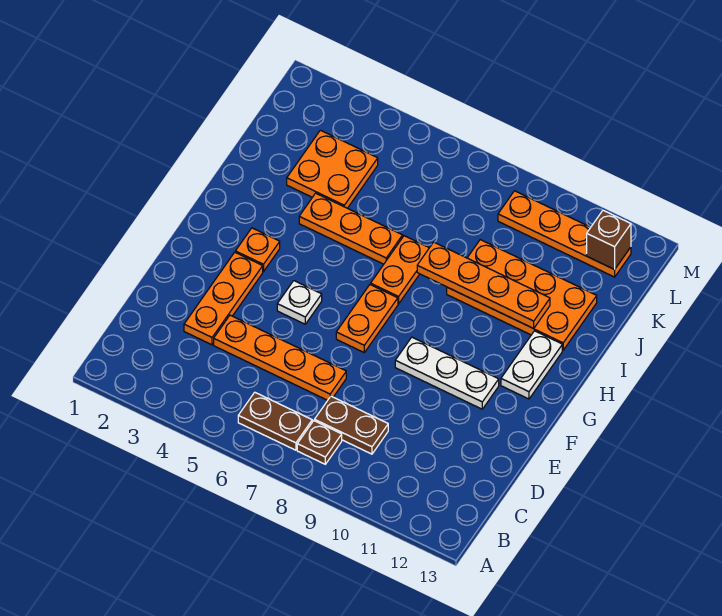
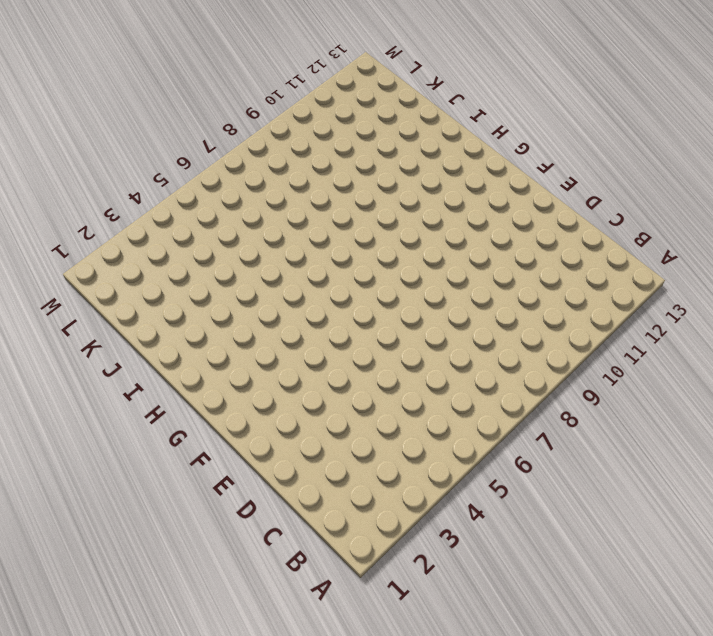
none -> brown plate B6:B7 level 1
none -> brown plate B8 level 1
none -> brown plate C8:C9 level 1

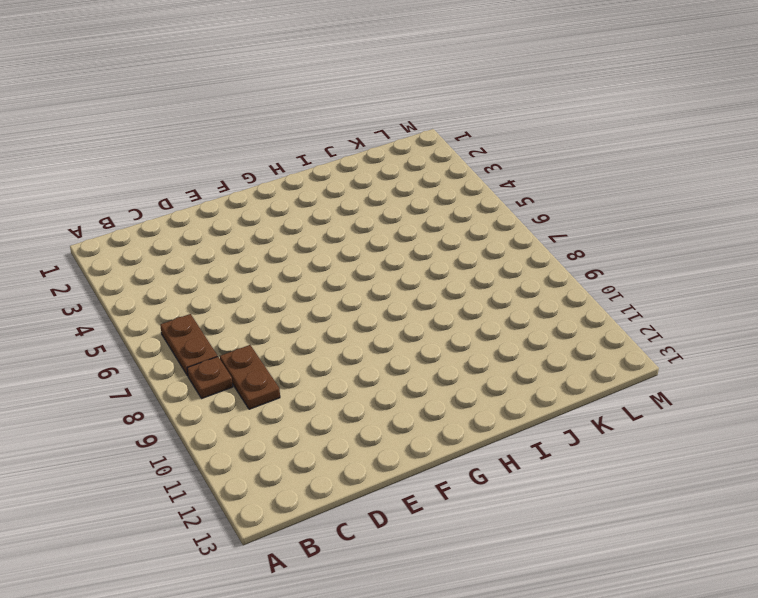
none -> orange plate D3:F3 level 1
none -> orange plate D4:D7 level 1
none -> white plate F5 level 1

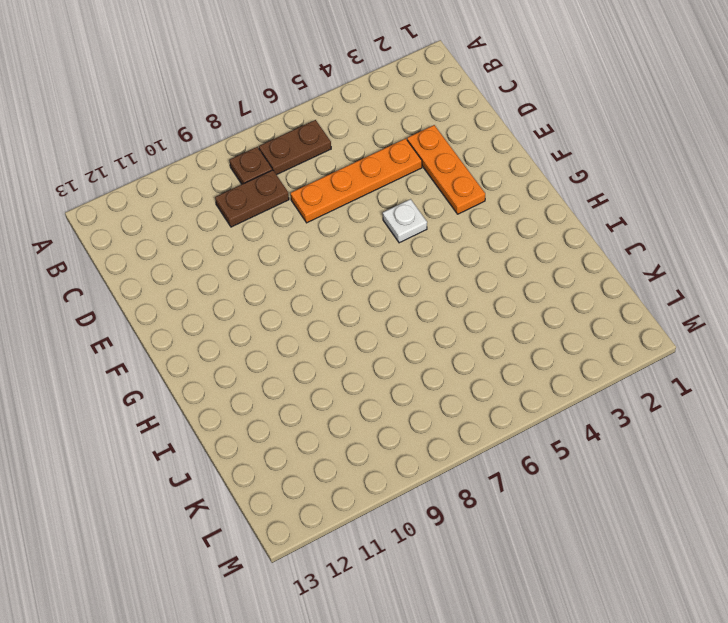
none -> orange plate F7:G7 level 1
none -> white plate F9:F11 level 1
none -> orange plate G3 level 1

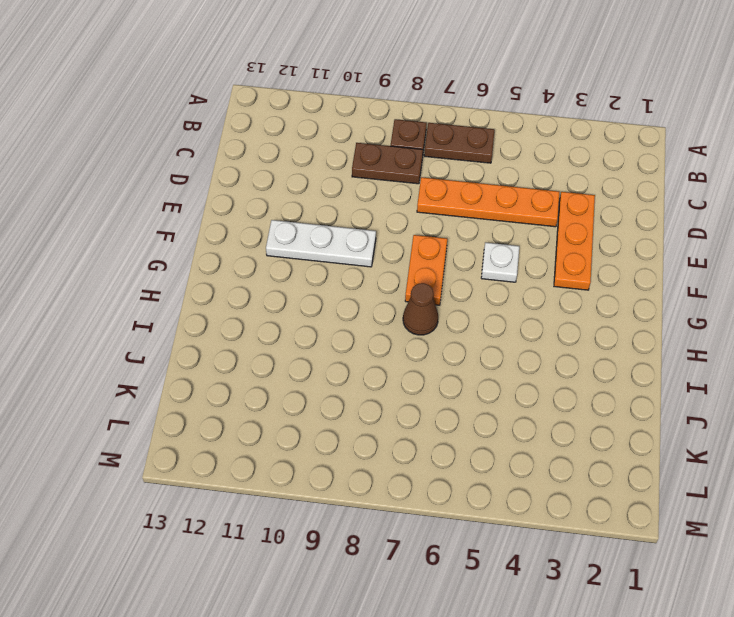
brown cone H7 level 1 -> orange plate H7:I7 level 1
none -> orange plate G3 level 1
none -> white plate G12:H12 level 1
none -> orange plate I4:I6 level 1

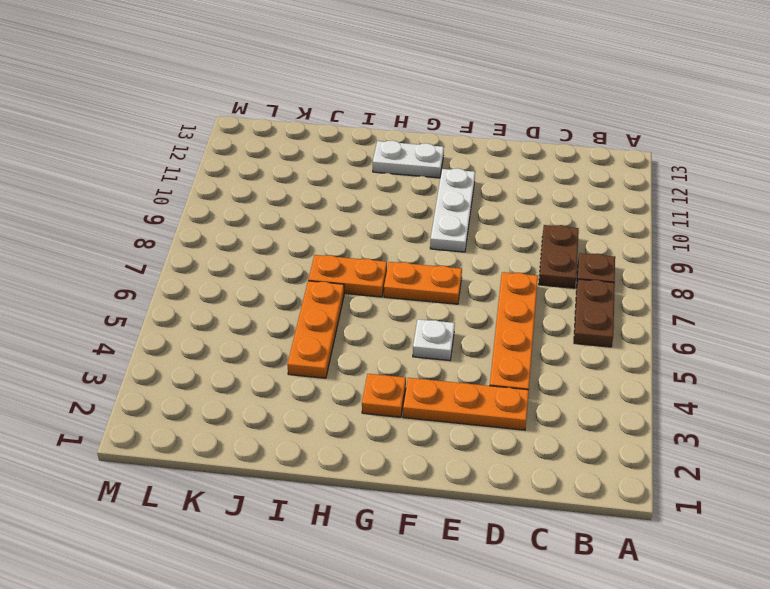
none -> orange plate I9:J12 level 1
none -> orange plate J3:K4 level 1
none -> orange plate L9:L12 level 1

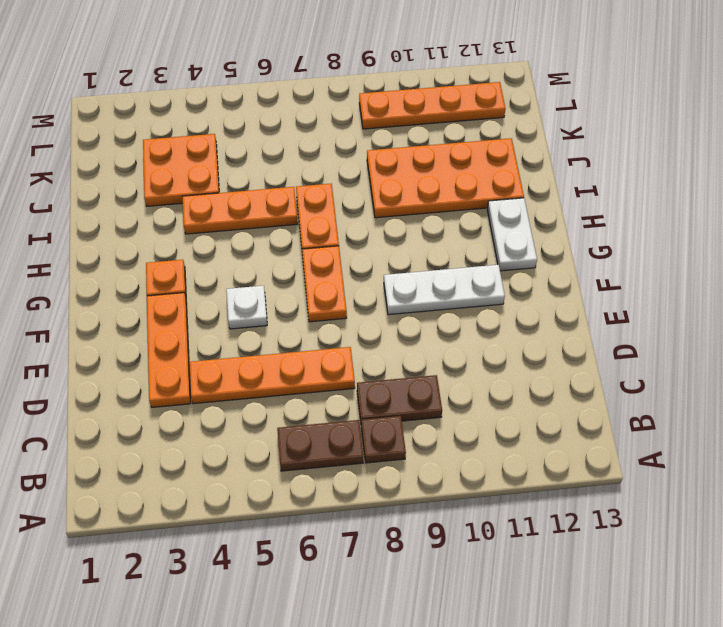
none -> orange plate I8:I11 level 2
none -> brown brick L12 level 2

